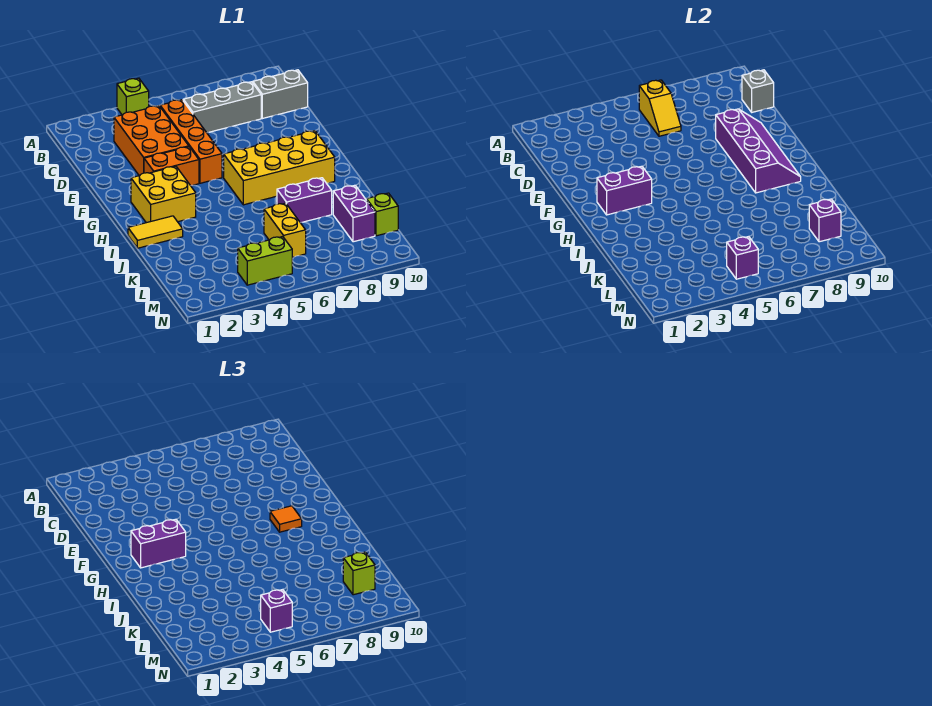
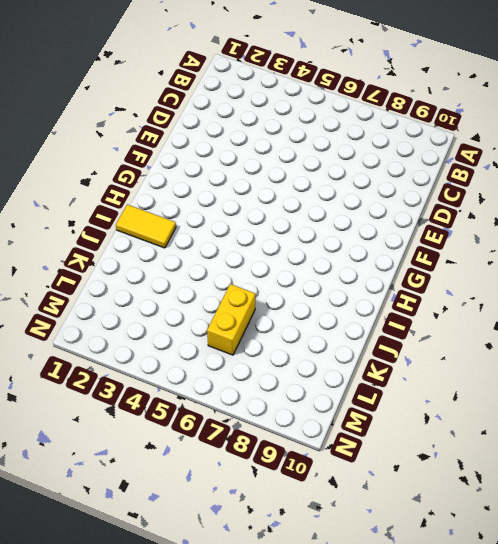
none -> lime brick A4 level 1
none -> orange brick C3:E4 level 1
none -> orange brick C5:F5 level 1

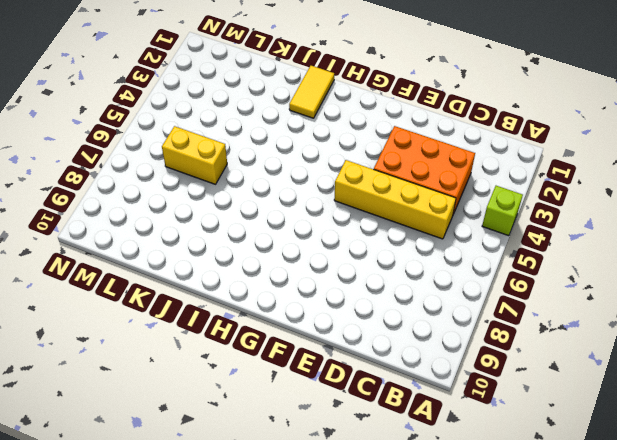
yellow brick C5:F5 level 1 -> orange brick C5:F5 level 1
none -> grey brick C6:C8 level 1
none -> grey brick C9:C10 level 1
none -> orange brick F3:F4 level 1

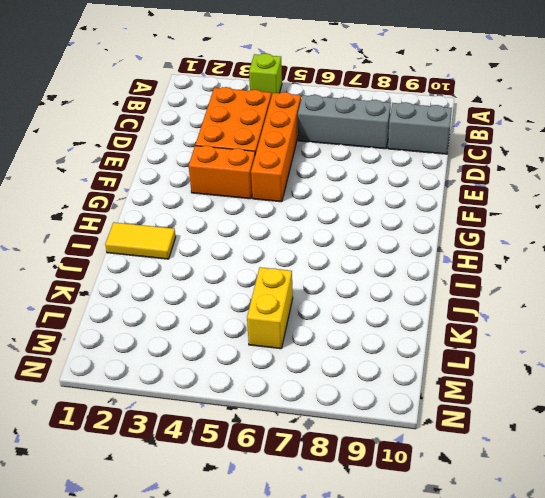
none -> yellow brick G2:H3 level 1
none -> yellow brick G6:H9 level 1
none -> purple brick J7:J8 level 1

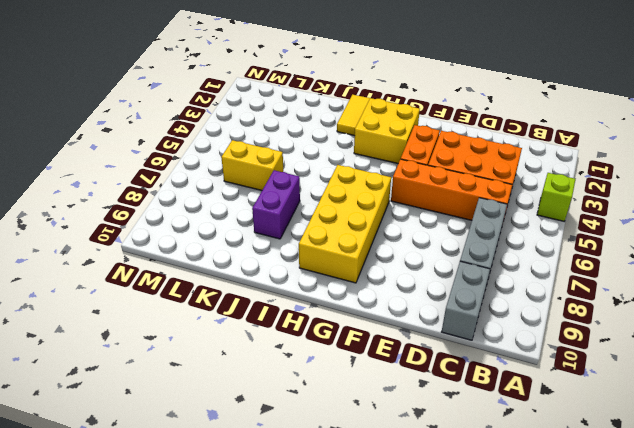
none -> purple brick K9:L9 level 1
none -> lime brick L10 level 1
none -> lime brick M4:M5 level 1

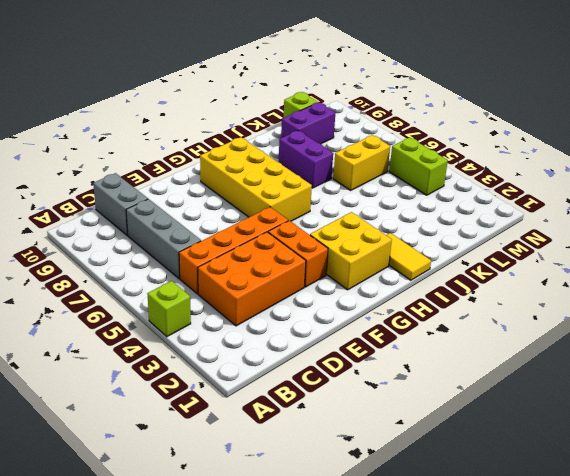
none -> yellow slope B6:C6 level 2 top B
none -> grey brick C10 level 2
none -> purple slope E8:H9 level 2 top 8

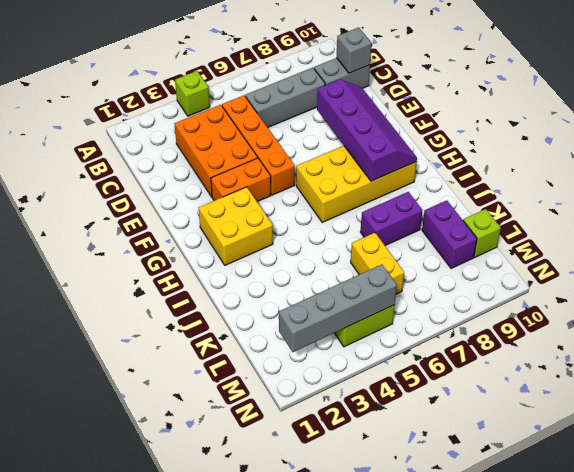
grey brick M2:M5 level 2 -> purple brick M5 level 2
none -> yellow tile I1:I2 level 1
none -> yellow slope B6:C6 level 2 top B
none -> purple brick G2:G3 level 2

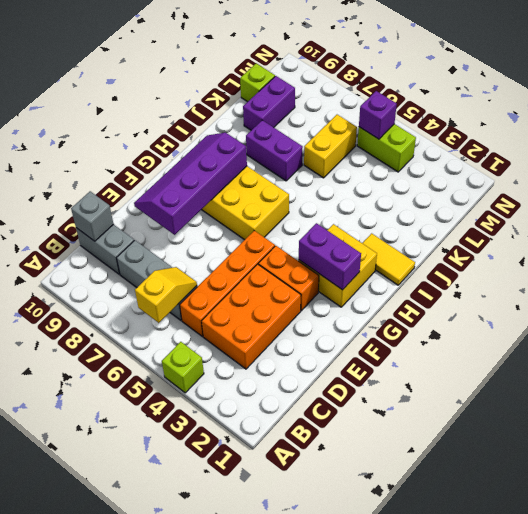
none -> purple brick L9 level 2
none -> purple brick G2:G3 level 3
none -> orange tile G8 level 3

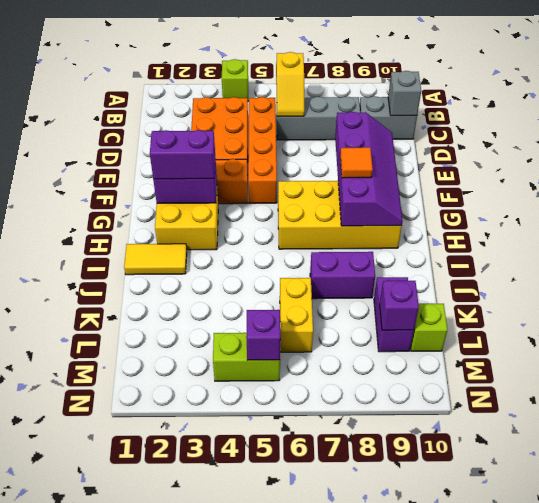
none -> lime brick L9 level 3
none -> purple brick M5 level 3

